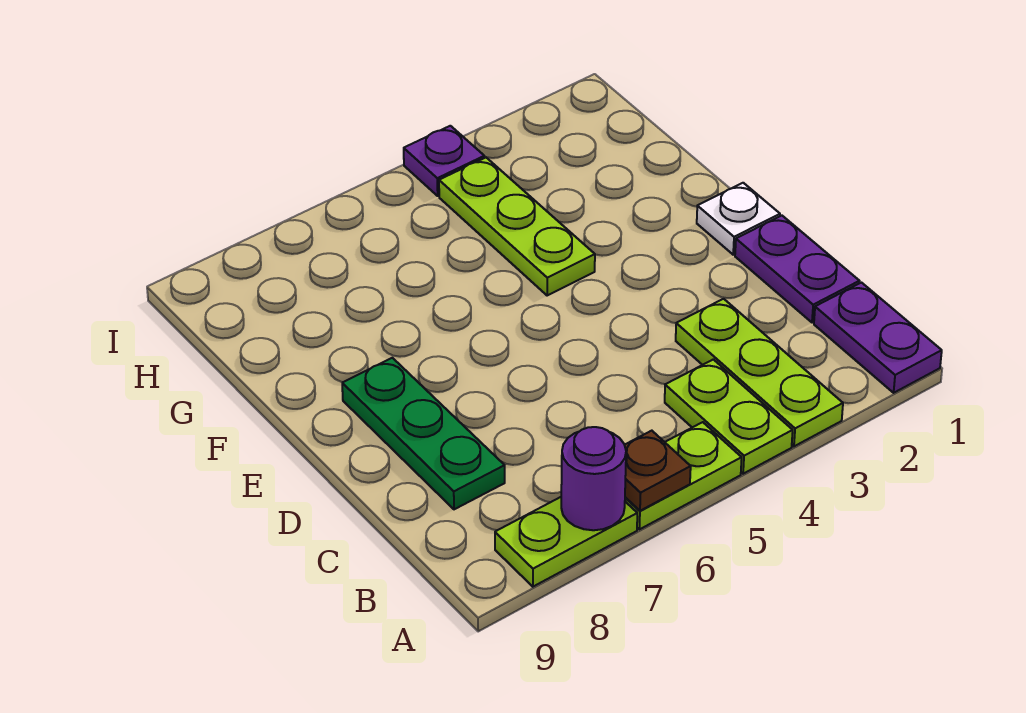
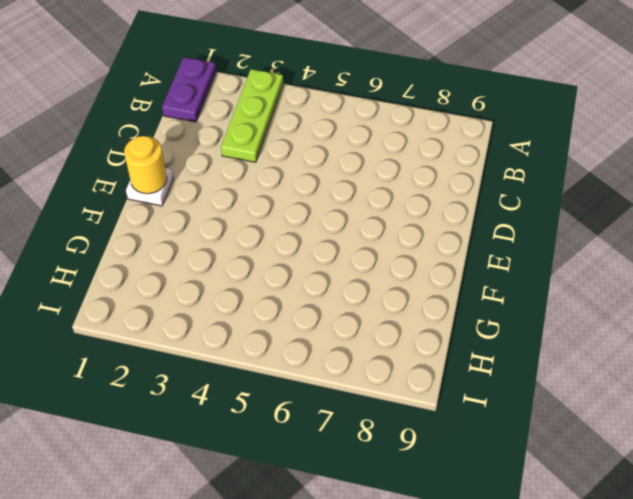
yellow round brick E1 level 2 -> none
none -> lime plate A4:B4 level 1
none -> lime plate A5:A6 level 1
none -> lime plate A7:A8 level 1

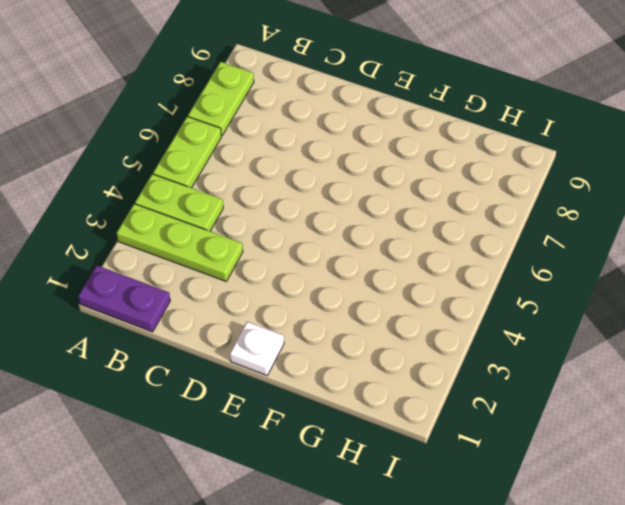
none -> purple plate C1:D1 level 1
none -> green plate C8:E8 level 1
none -> lime plate F4:H4 level 1

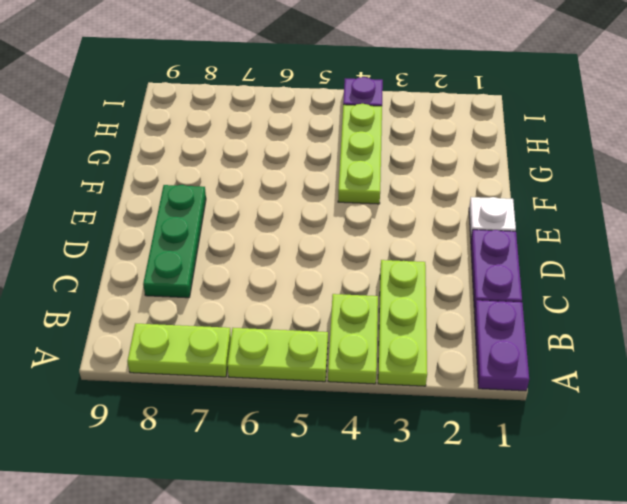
none -> brown plate A6 level 2
none -> purple round brick A7 level 2

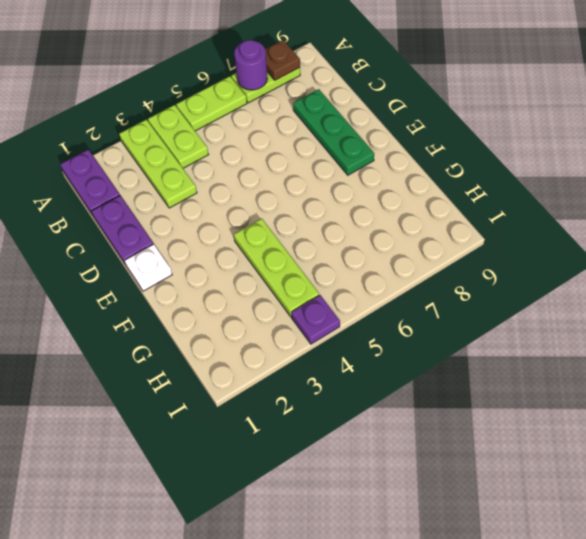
brown plate A8 level 2 -> brown plate A6 level 2

